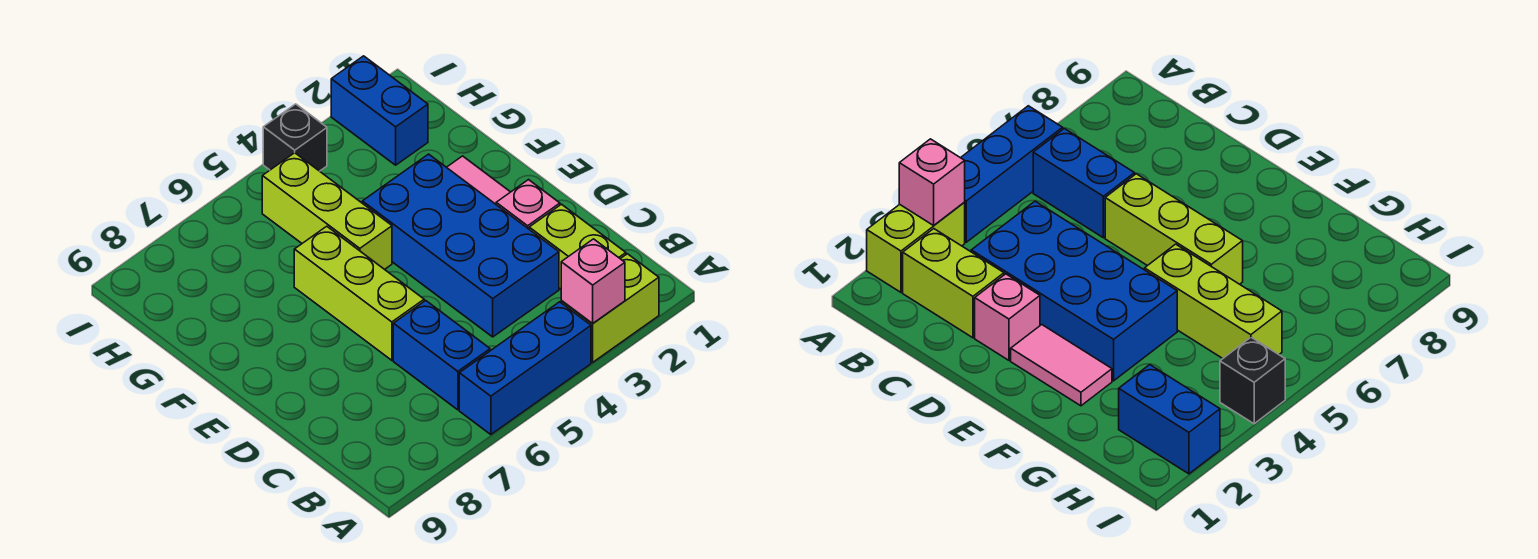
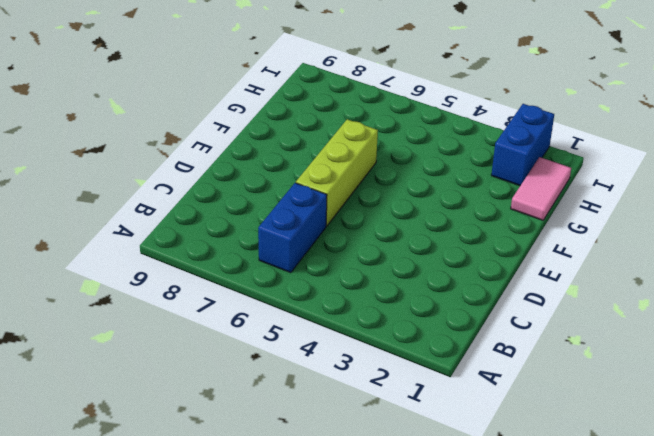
pink tile G1:H1 level 1 -> pink tile E2:F2 level 1
none -> lime brick A2:A3 level 1
none -> blue brick A4:A6 level 1
none -> lime brick B2:C2 level 1

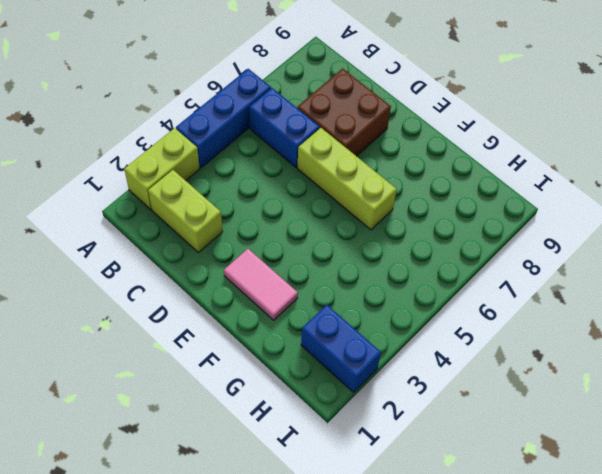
brown brick C7:D8 level 1 -> none
none -> blue brick C3:F4 level 1
none -> pink brick D2 level 1
none -> lime brick F5:H5 level 1

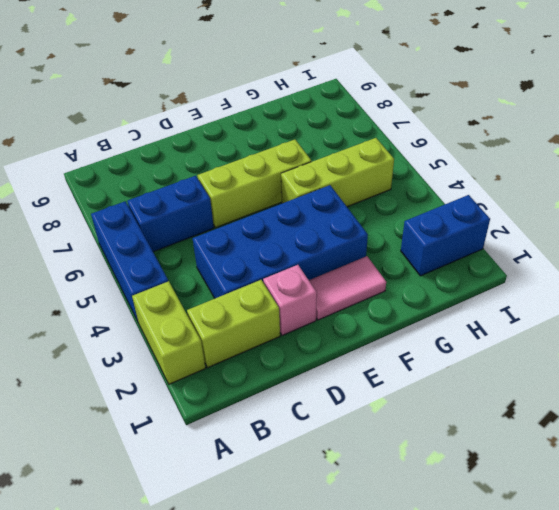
none -> black brick I4 level 1
none -> pink brick A3 level 2

